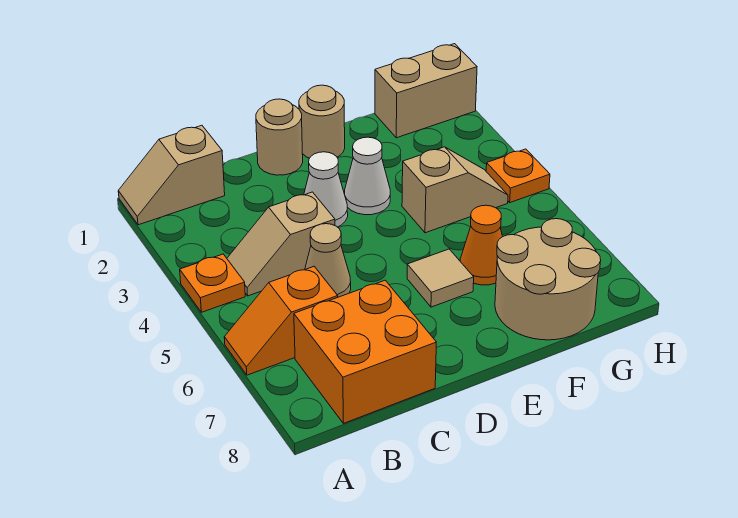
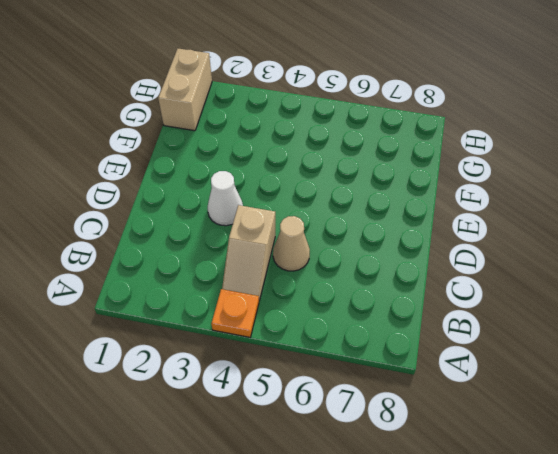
none -> tan slope A1:B1 level 1 top B
none -> orange slope A6:B6 level 1 top B
none -> orange brick B7:C8 level 1

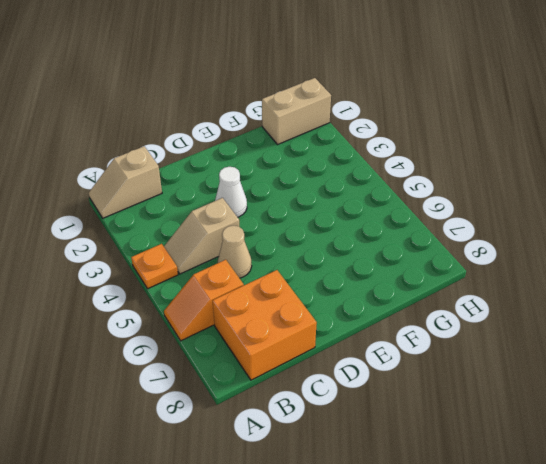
none -> tan round brick D1 level 1
none -> tan round brick E1 level 1
none -> white cone E3 level 1

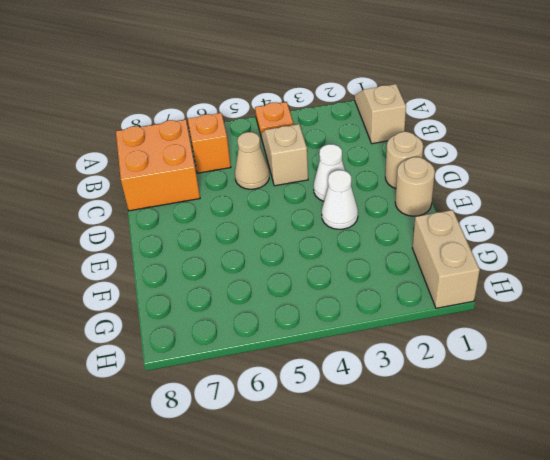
none -> tan tile E6 level 1
none -> tan slope F4:G4 level 1 top F
none -> orange cone F6 level 1

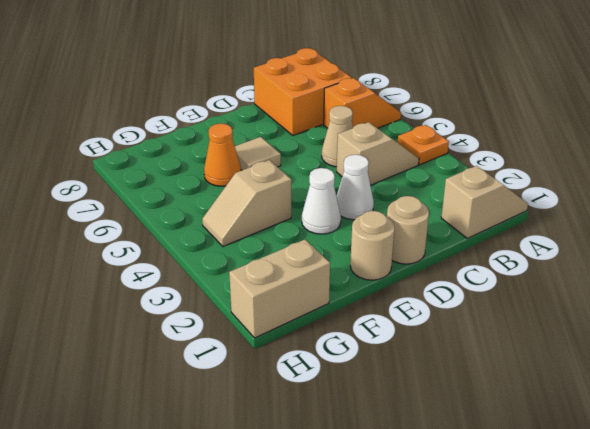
none -> tan round brick F7:G8 level 1
none -> orange plate H4 level 1

